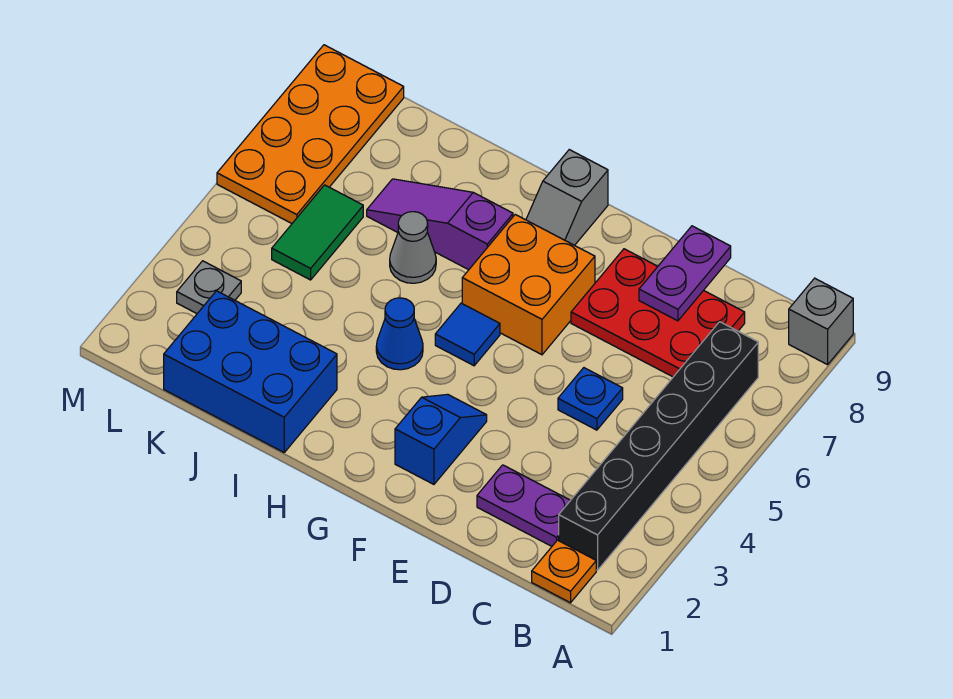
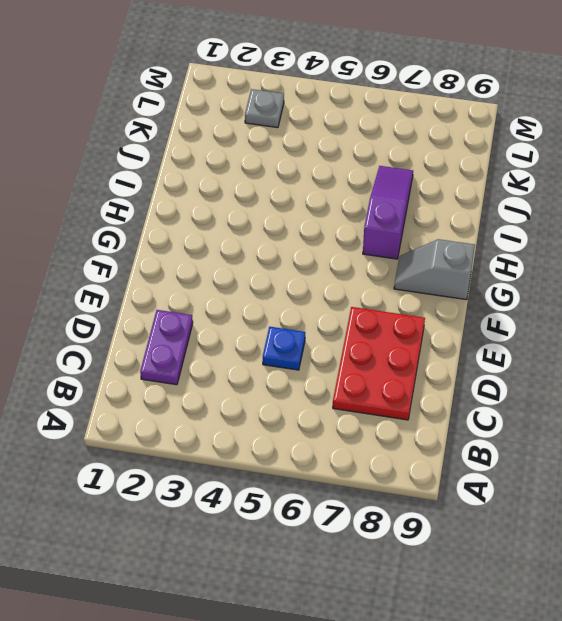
none -> grey brick A9 level 1
none -> orange plate B1 level 1
none -> black brick B2:B7 level 1

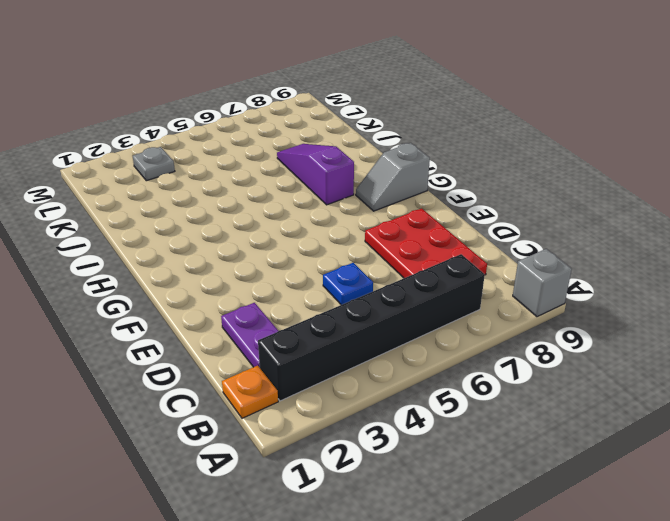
none -> blue slope F2:F3 level 1 top 2
none -> orange brick F6:G7 level 1
none -> blue tile G5 level 1

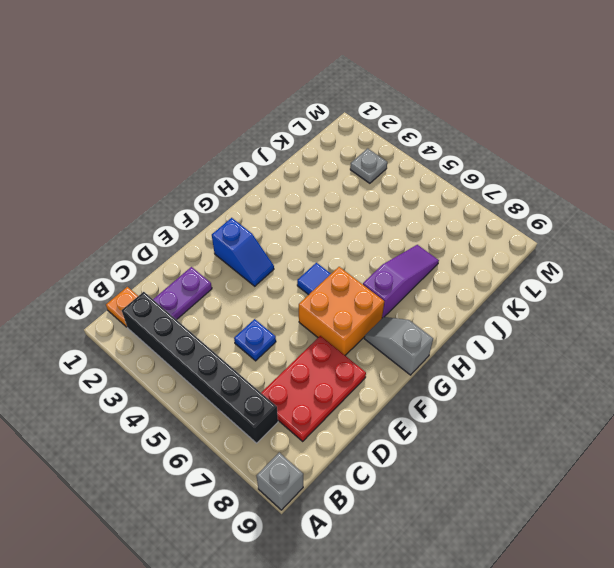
none -> blue cone H4 level 1
none -> blue brick I1:K2 level 1
none -> grey cone I6 level 1

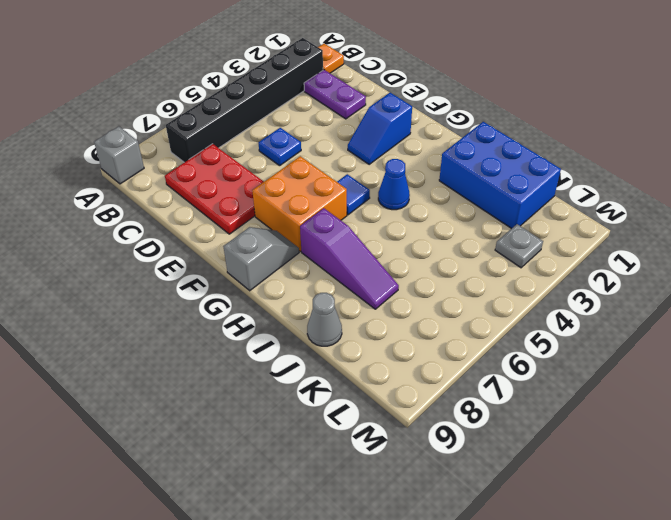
grey cone J9 level 1 -> grey cone I6 level 1
none -> green tile K5:K6 level 1
none -> orange plate L6:M9 level 1
none -> purple plate D8:D9 level 2

